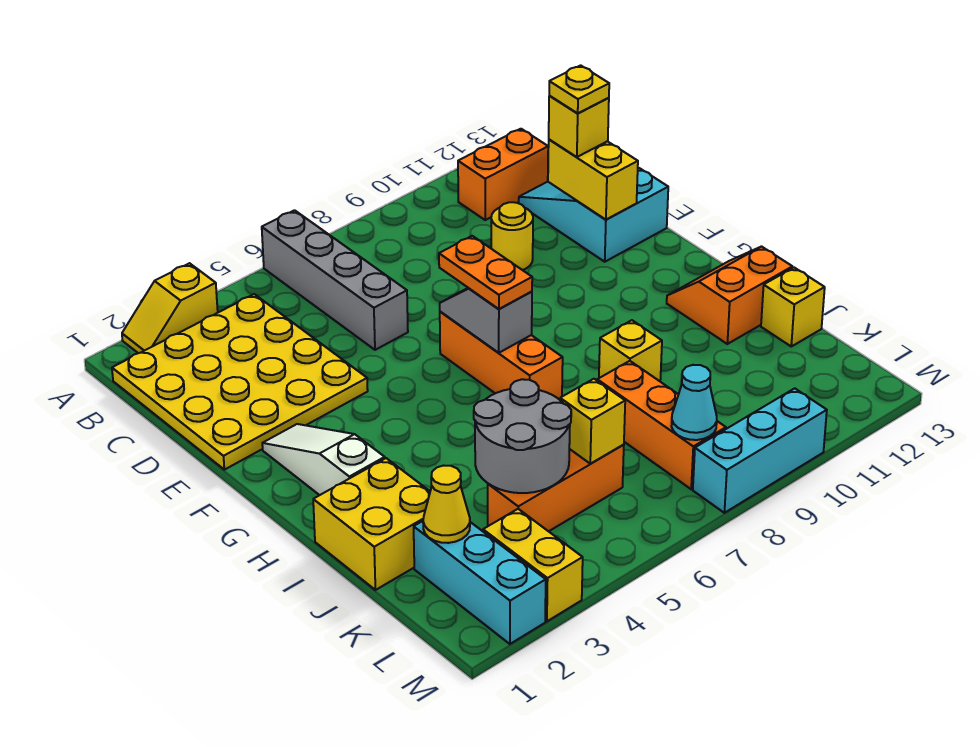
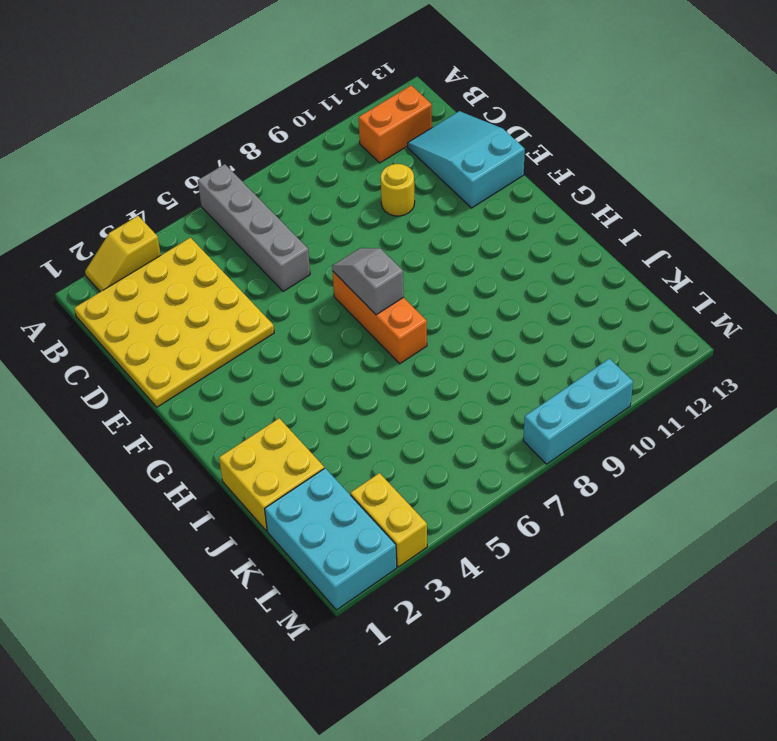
cyan brick K1:M2 level 1 -> cyan brick K2:M2 level 1
none -> white slope F2:H2 level 1 top H
none -> orange slope H12:I13 level 1 top I
none -> yellow brick I9 level 1

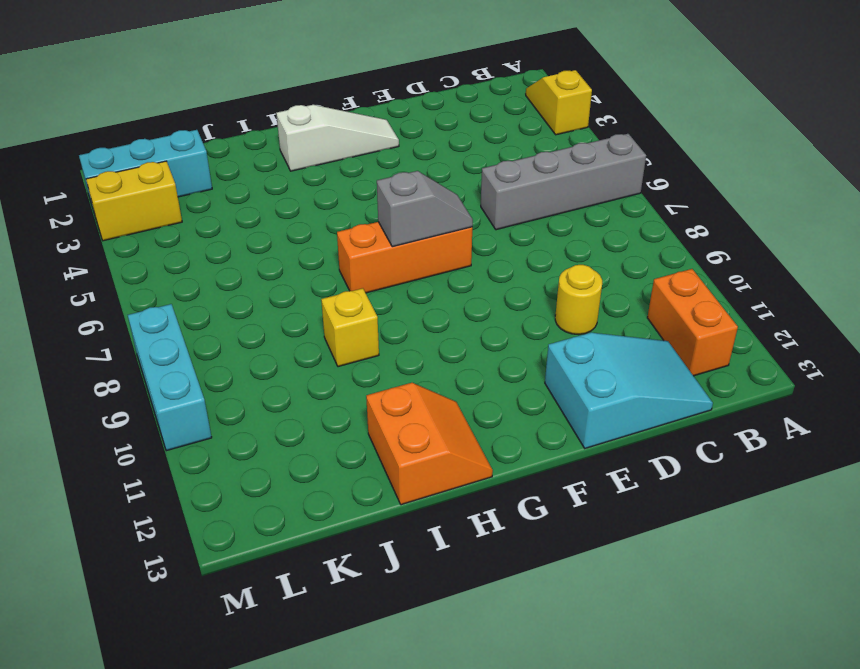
none -> yellow plate B1:E4 level 1
none -> yellow brick I1:J2 level 1
none -> orange brick J8:L8 level 1

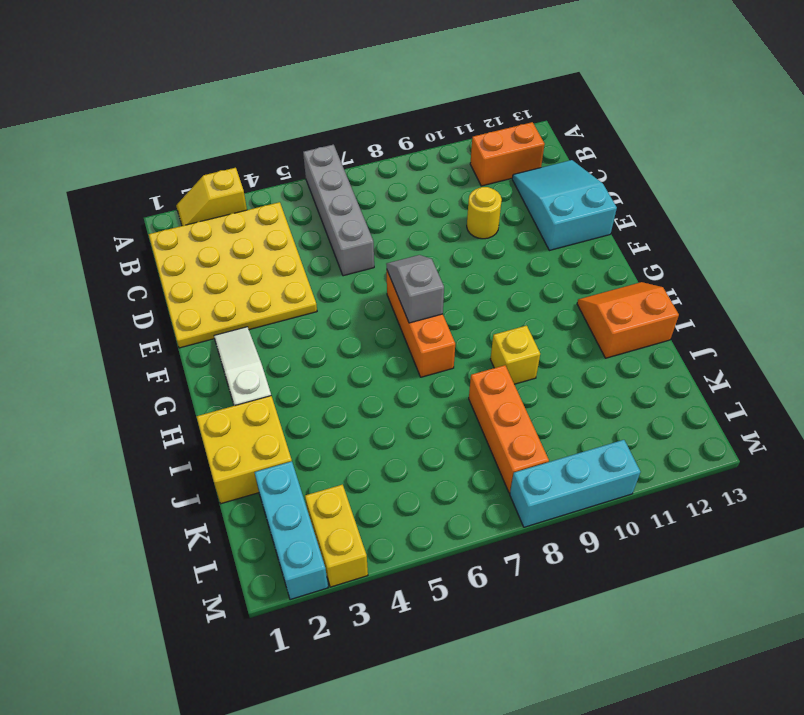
none -> yellow brick J13 level 1
none -> orange brick K4:K6 level 1
none -> yellow brick D12:E12 level 2

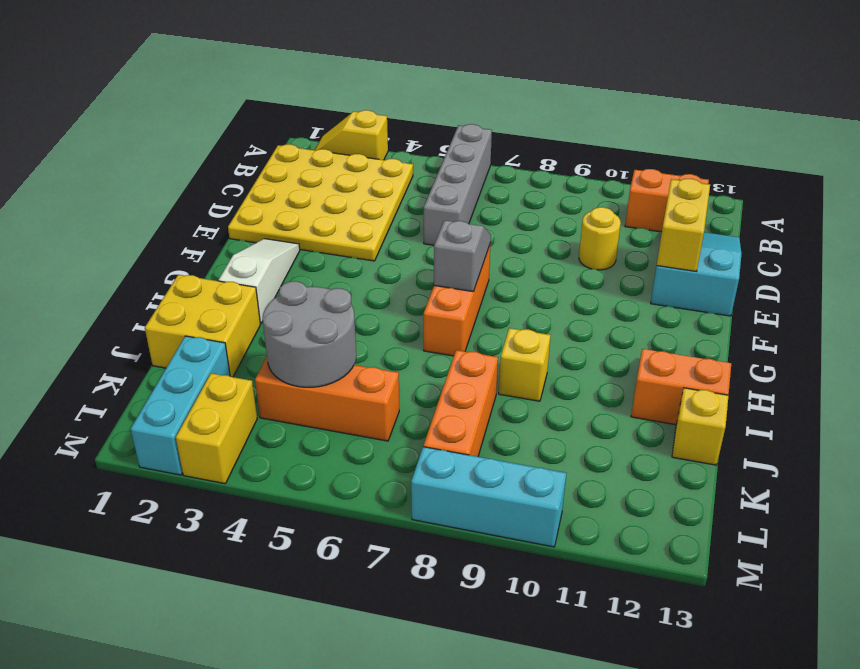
none -> yellow cone K2 level 2
none -> yellow brick K6 level 2
none -> cyan cone L8 level 2

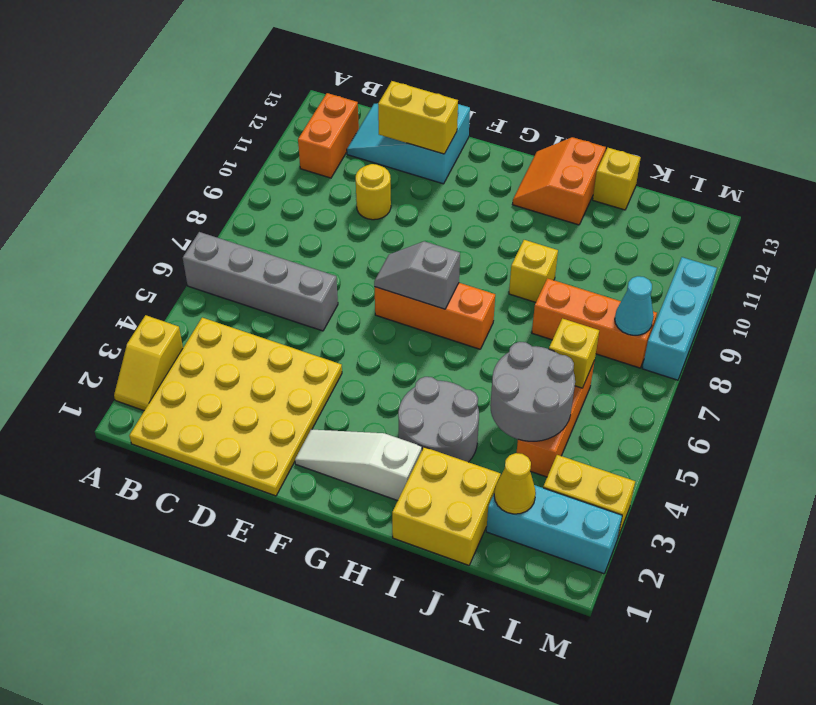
grey round brick H3:I4 level 1 -> none
none -> yellow brick D12 level 3
none -> orange plate F7:G7 level 3
none -> yellow plate D12 level 4

